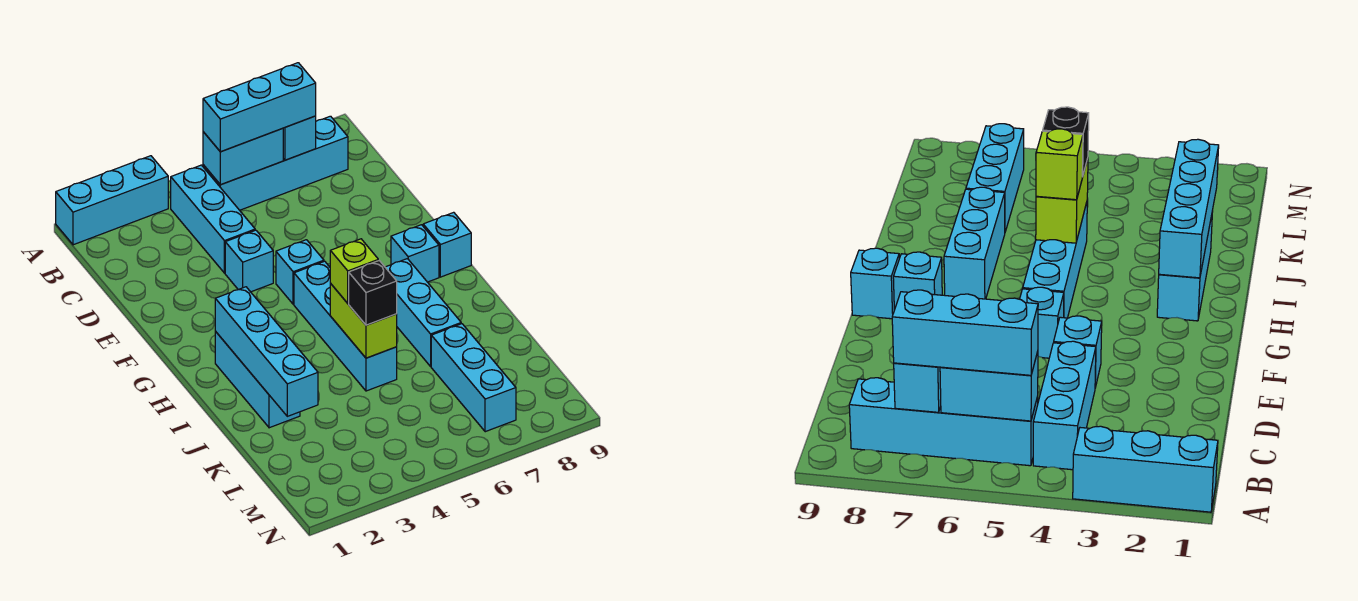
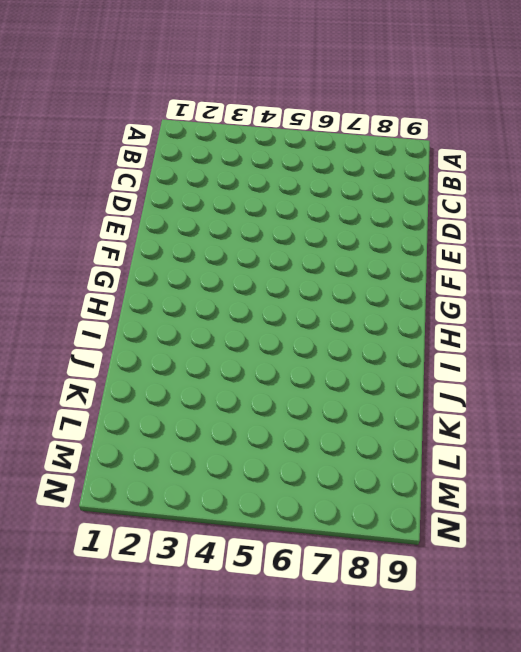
none -> cyan brick A1:A3 level 1
none -> cyan brick B4:D4 level 1
none -> cyan brick B5:B8 level 1

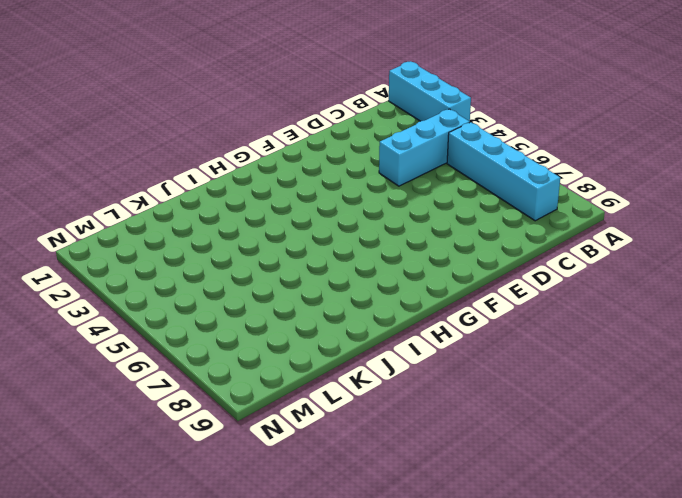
none -> cyan brick E4 level 1
none -> cyan brick F5 level 1
none -> cyan brick G5:J5 level 1

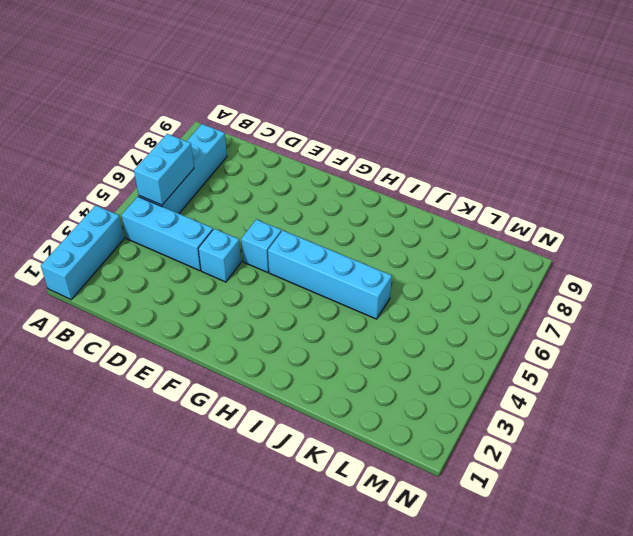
none -> cyan brick G8 level 1
none -> cyan brick G9 level 1
none -> cyan brick H2:J2 level 1

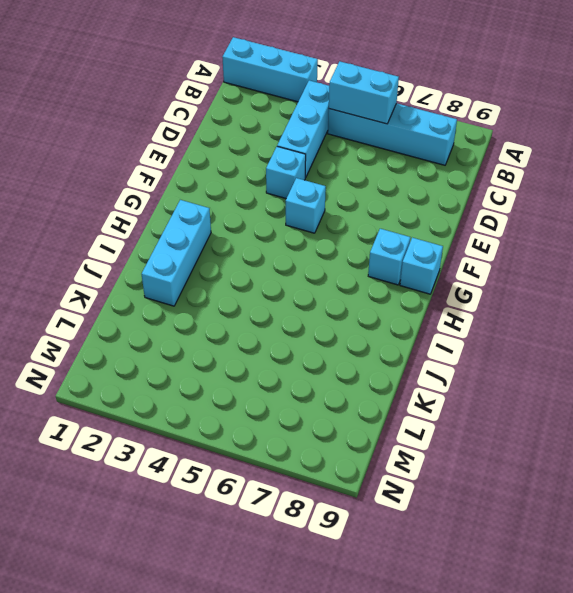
none -> cyan brick G5:J5 level 1
none -> cyan brick H7:J7 level 1
none -> cyan brick K7:M7 level 1

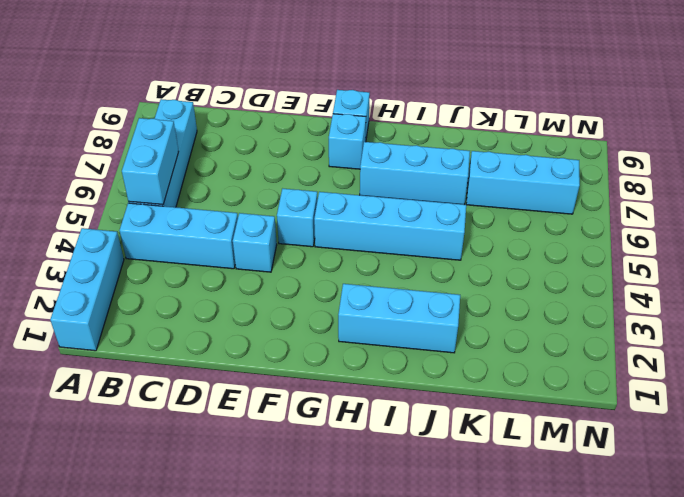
none -> cyan brick B7 level 2
none -> cyan brick H2:K2 level 2
none -> lime brick I5:J5 level 2

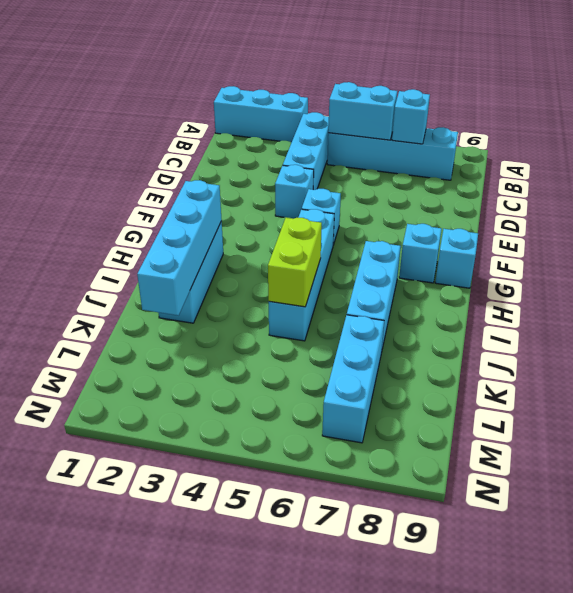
none -> cyan brick B5:B7 level 3
none -> lime brick I5 level 3
none -> black brick J5 level 3

